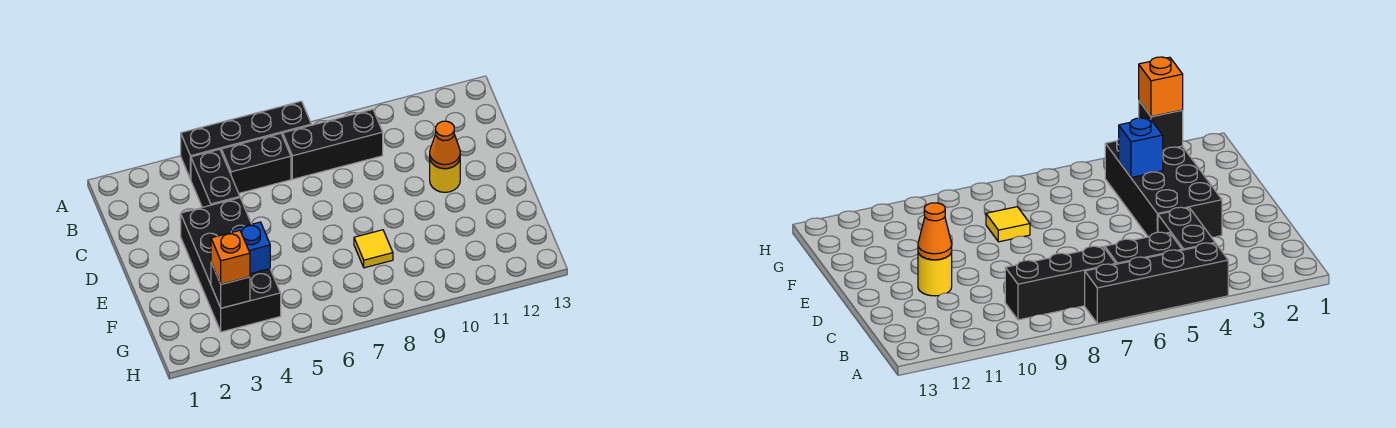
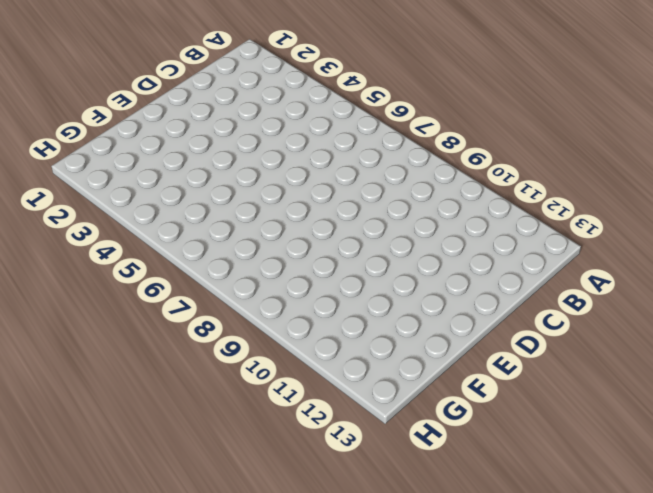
none -> black brick A4:A7 level 1
none -> black brick B4:C4 level 1

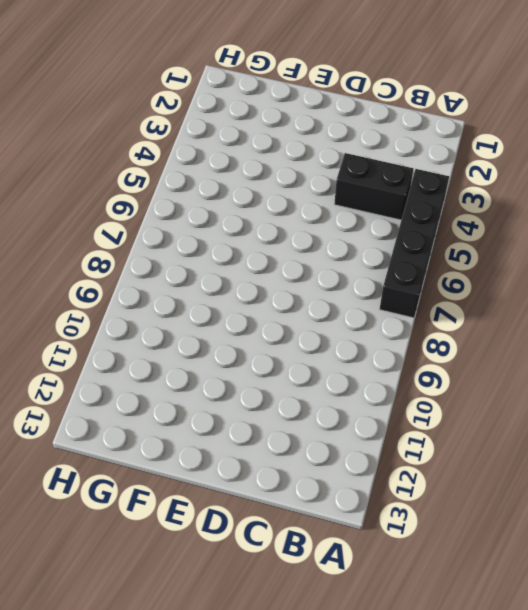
none -> black brick B5:B6 level 1
none -> black brick B7:B9 level 1

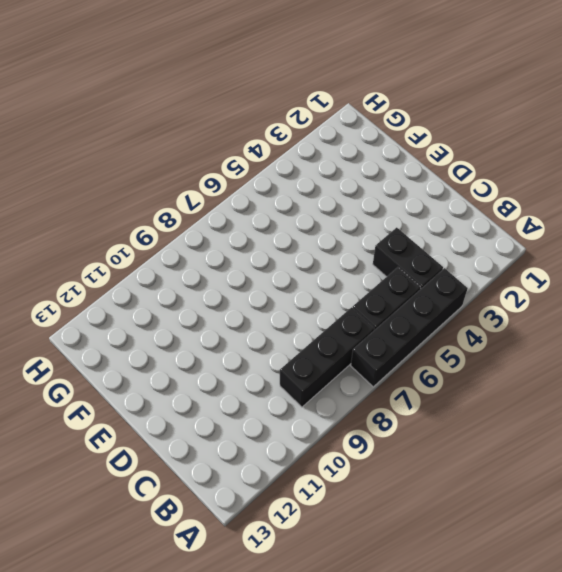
none -> black brick D3:G4 level 1
none -> yellow round brick D11 level 1

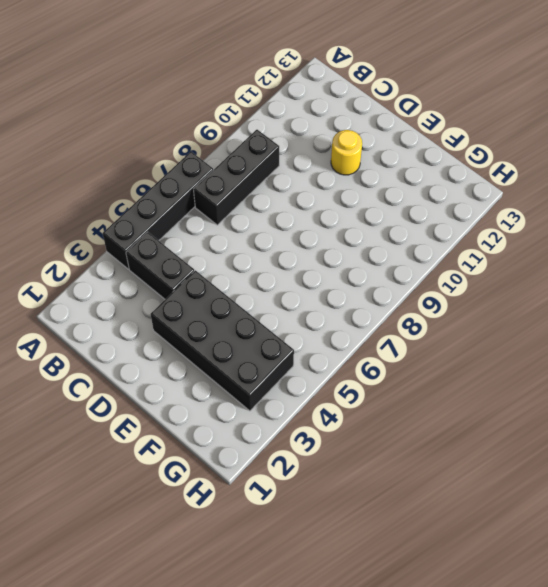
none -> black brick B5:B6 level 1
none -> yellow tile F8 level 1

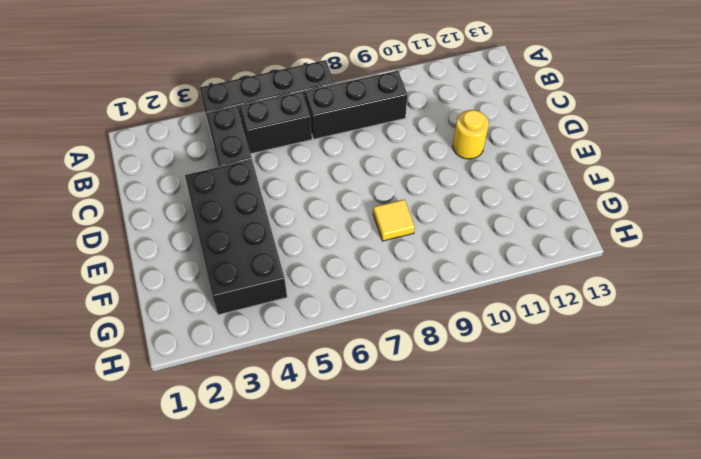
none -> orange cone D11 level 2
none -> blue brick F4 level 2

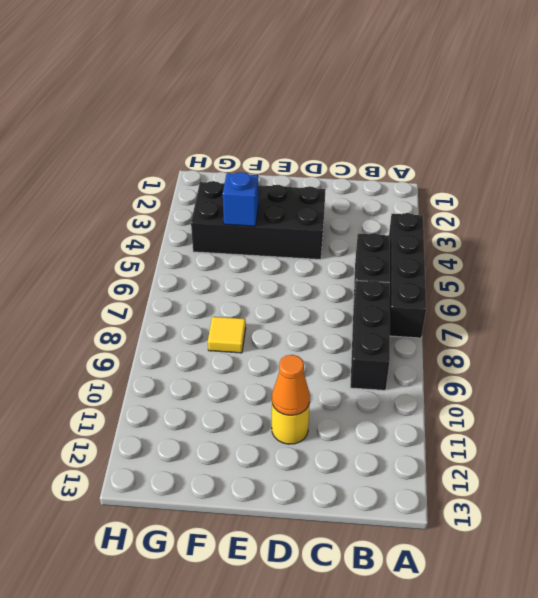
none -> black brick B4:C4 level 1
none -> black brick G3 level 2

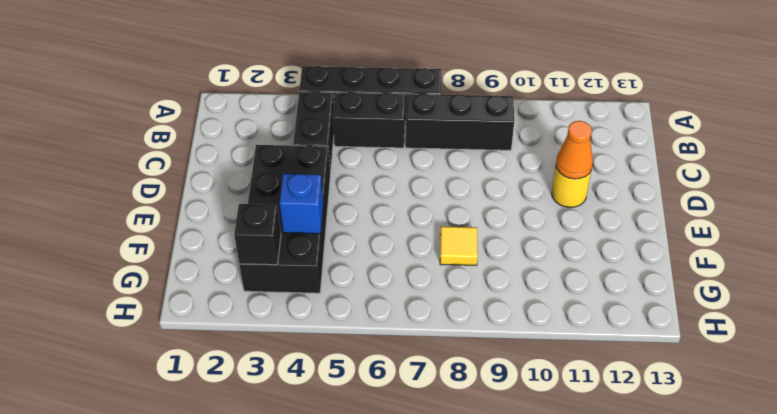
none -> orange brick G3 level 3

